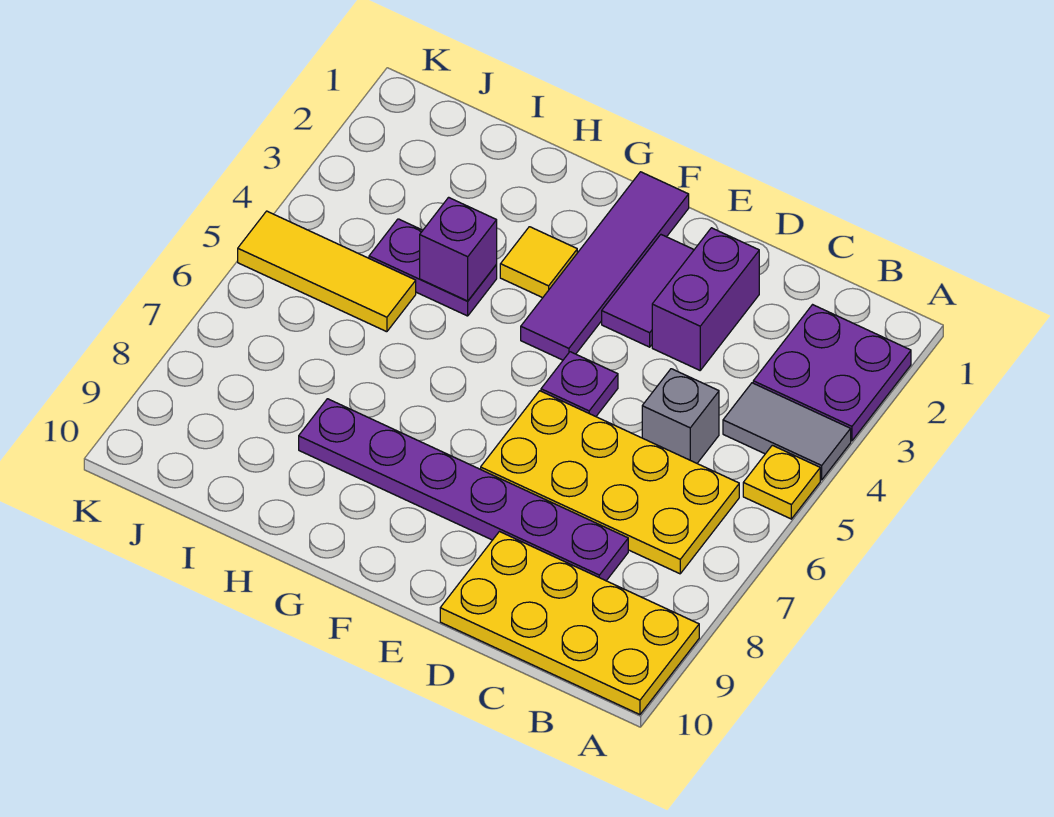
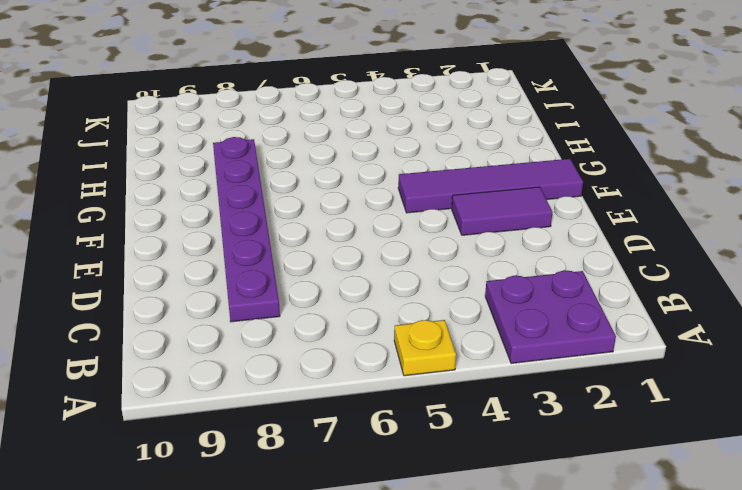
none -> grey tile A4:B4 level 1
none -> yellow plate A9:D10 level 1
none -> yellow plate B6:E7 level 1

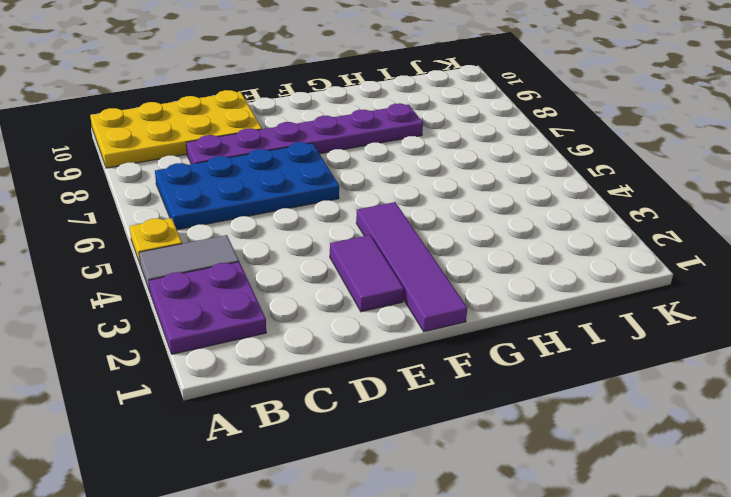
blue plate B6:E7 level 1 -> yellow plate B6:E7 level 1
none -> grey brick C5 level 1
none -> purple brick D2:D3 level 1
none -> purple plate E5 level 1

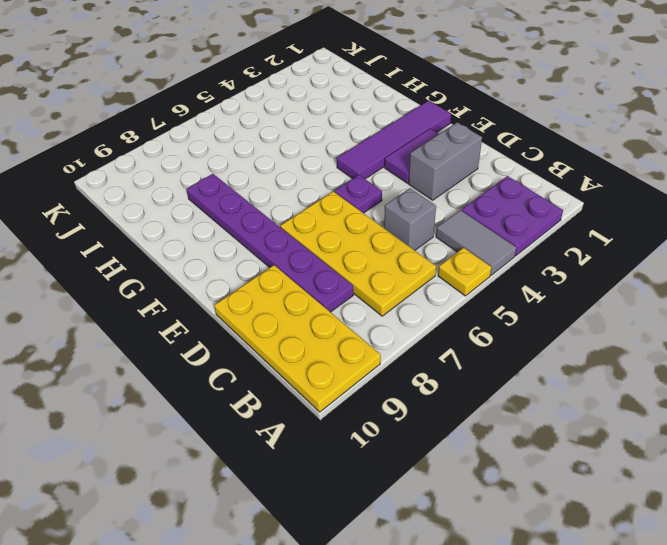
grey brick D2:D3 level 1 -> purple brick D2:D3 level 1
none -> yellow tile G3 level 1
none -> purple plate H4:I4 level 1
none -> yellow tile I5:K5 level 1

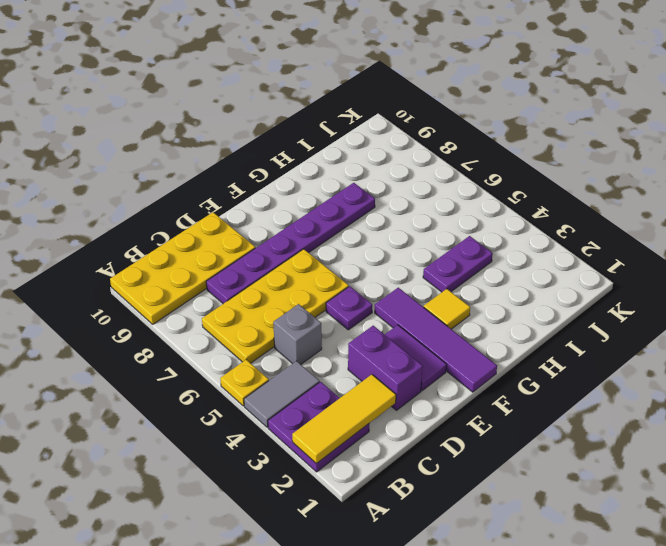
yellow tile A2:C2 level 2 -> yellow tile I5:K5 level 1
none -> purple brick H4 level 2

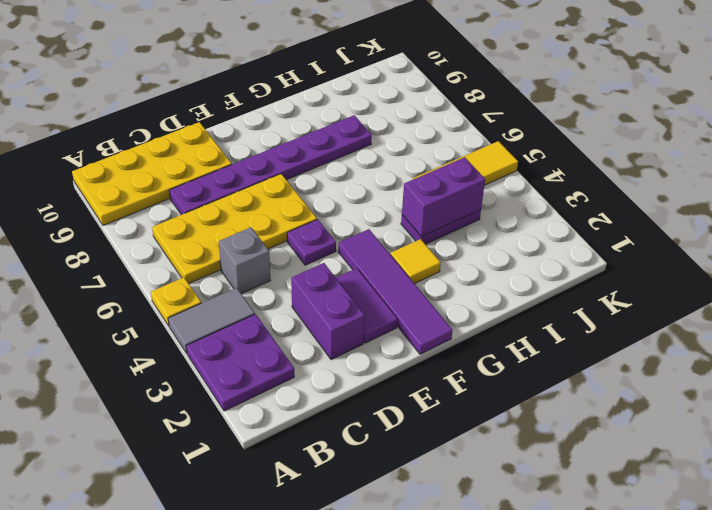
purple brick H4:I4 level 2 -> purple brick H4 level 2

